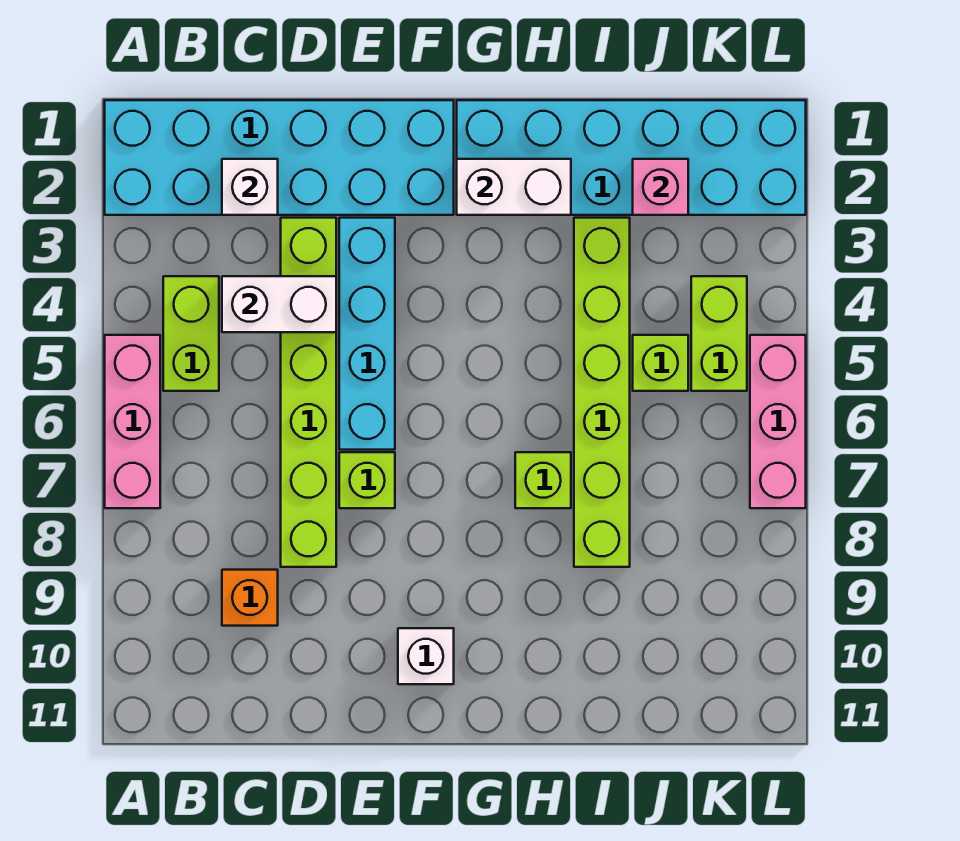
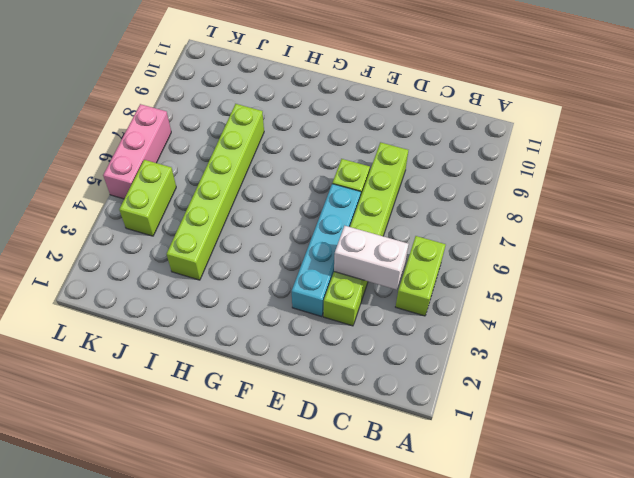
none -> cyan brick A1:F2 level 1
none -> pink brick A5:A7 level 1
none -> orange brick C9 level 1

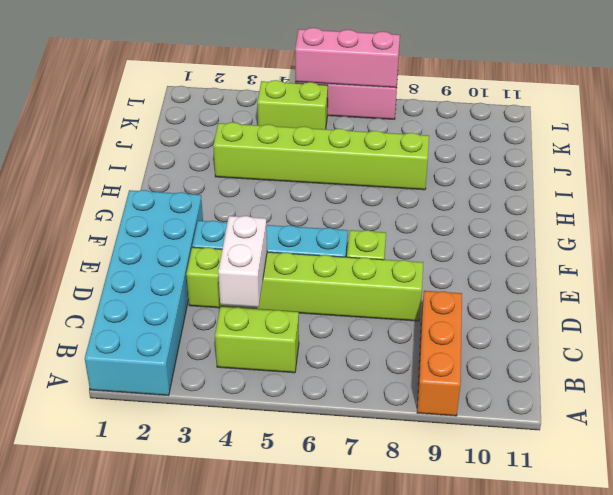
orange brick A9:C9 level 1 -> orange brick C9 level 1
pink brick L5:L7 level 2 -> pink brick A5:A7 level 1
none -> white brick F10 level 1
none -> cyan brick G1:L2 level 1
none -> lime brick H7 level 1

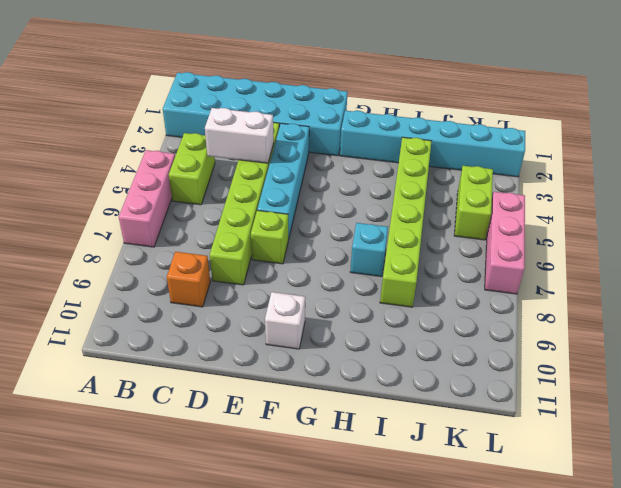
cyan brick G2:L2 level 1 -> cyan brick G1:L2 level 1
cyan brick H7 level 1 -> lime brick H7 level 1
none -> lime brick J5 level 1
none -> white brick C2 level 2
none -> white brick G2:H2 level 2

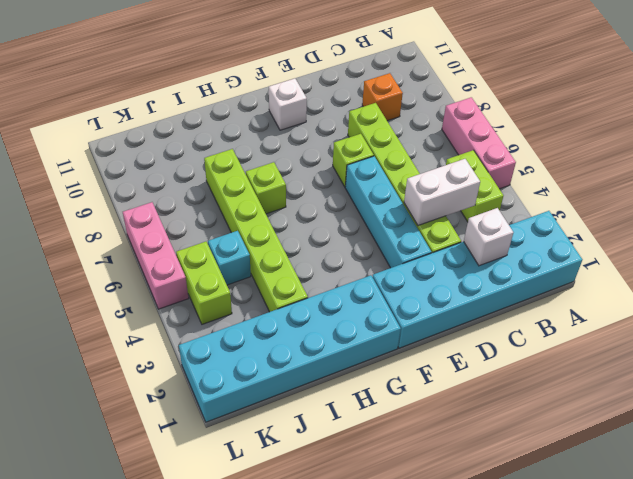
cyan brick J5 level 1 -> lime brick J5 level 1
none -> white brick G2:H2 level 2
none -> pink brick J2 level 2

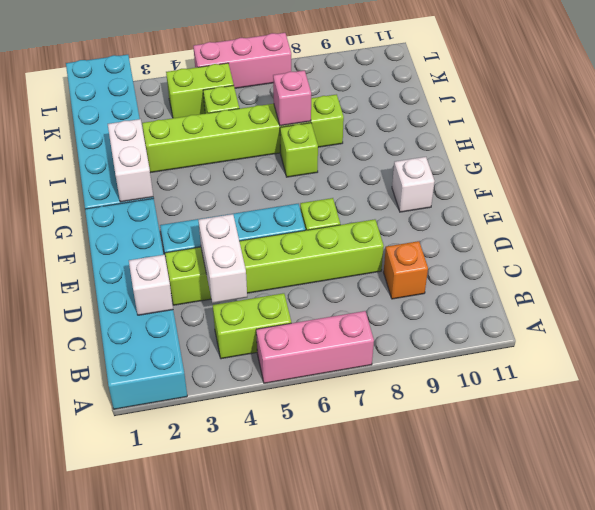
pink brick I7 level 2 -> pink brick J2 level 2

